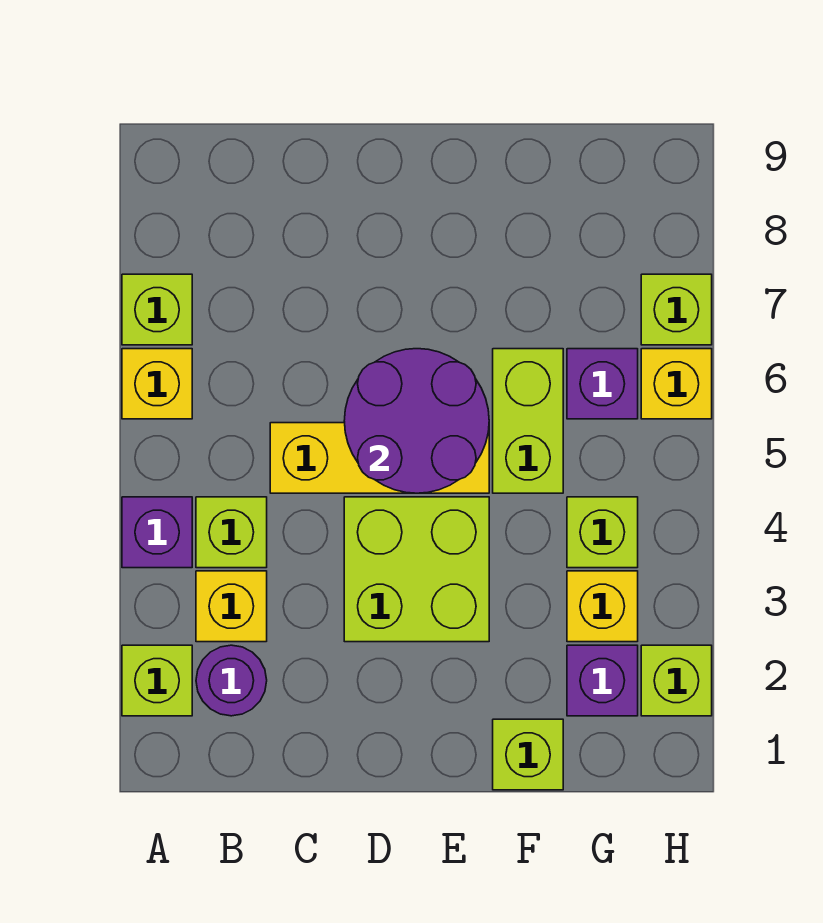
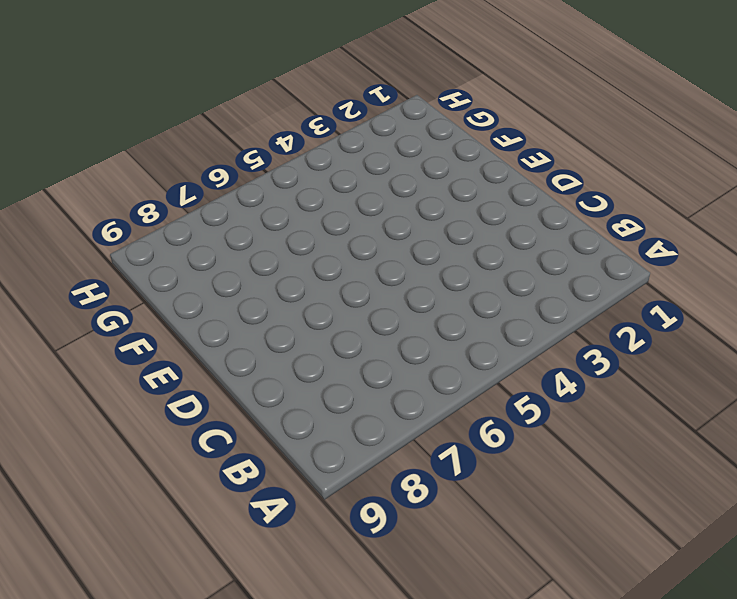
none -> lime brick A2 level 1
none -> purple brick A4 level 1
none -> yellow brick A6 level 1

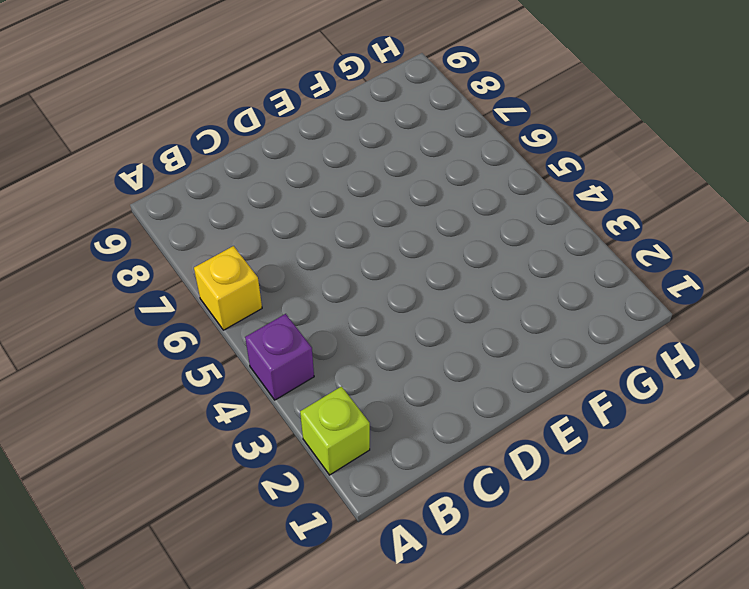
none -> lime brick A7 level 1
none -> purple round brick B2 level 1
none -> yellow brick B3 level 1

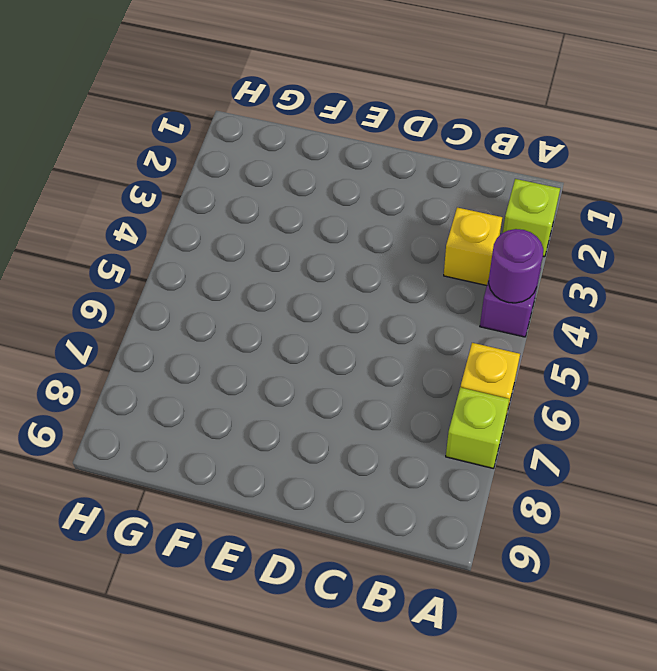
purple round brick A4 level 2 -> purple round brick B2 level 1
none -> lime brick B4 level 1
none -> yellow brick C5:E5 level 1
none -> lime brick D3:E4 level 1

